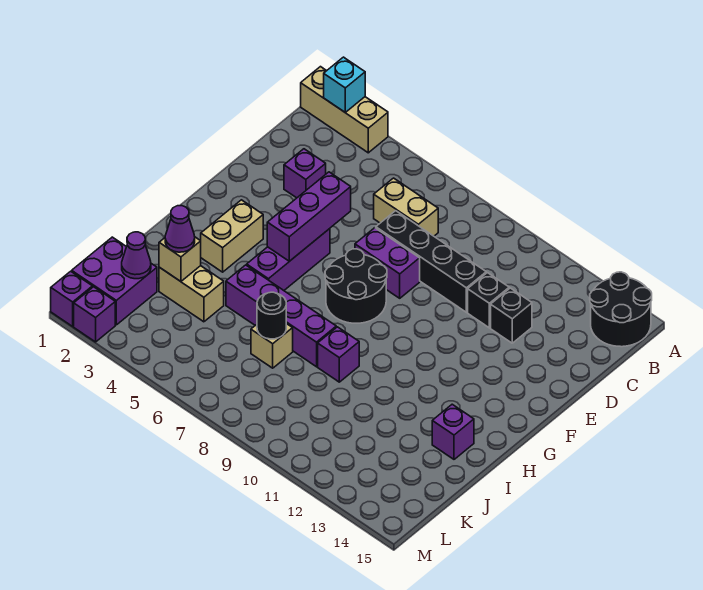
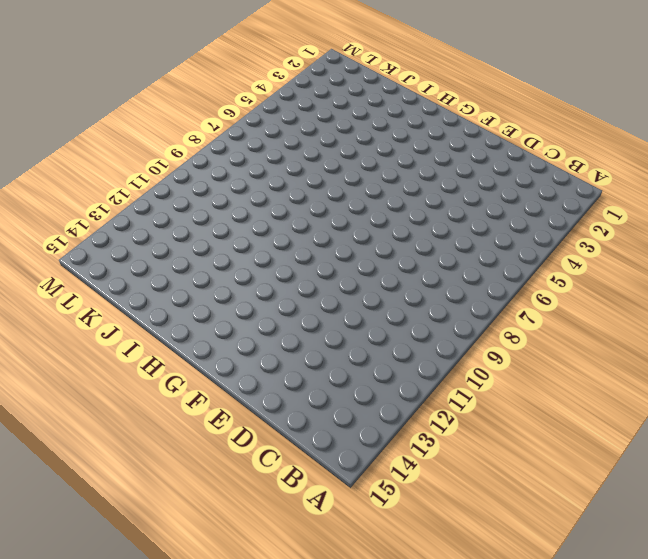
none -> tan brick A1:A3 level 1
none -> black round brick A14:B15 level 1
none -> tan brick C6:C7 level 1

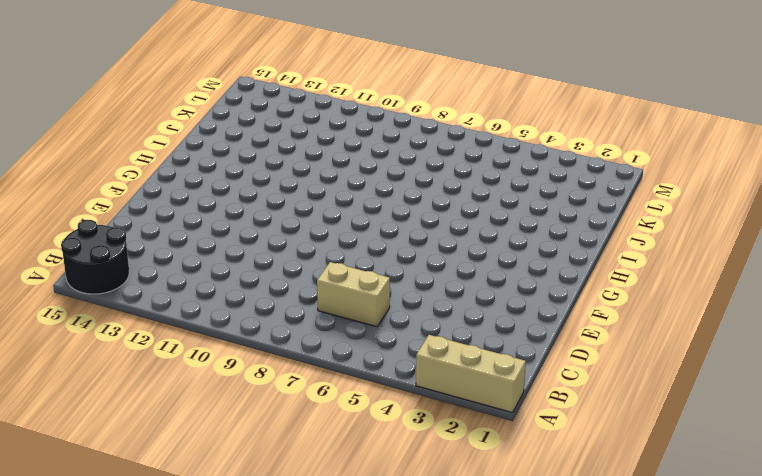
none -> purple brick D3 level 1
none -> black brick D7:D10 level 1
none -> black brick D11 level 1

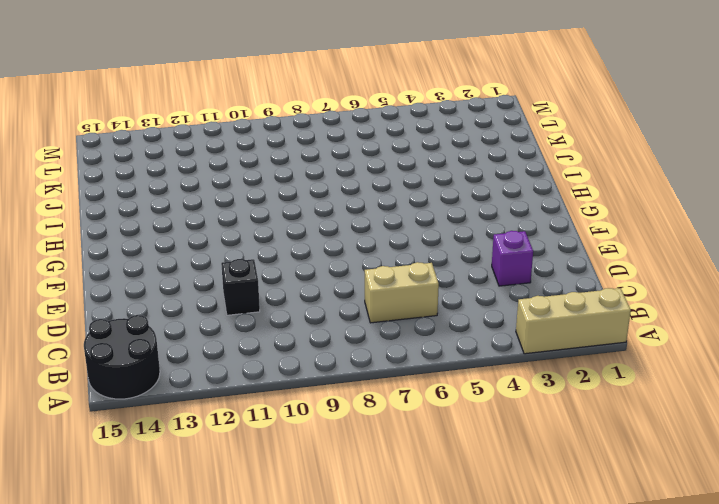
none -> black brick D7:D10 level 1
none -> black brick D12 level 1
none -> purple brick E7:E8 level 1

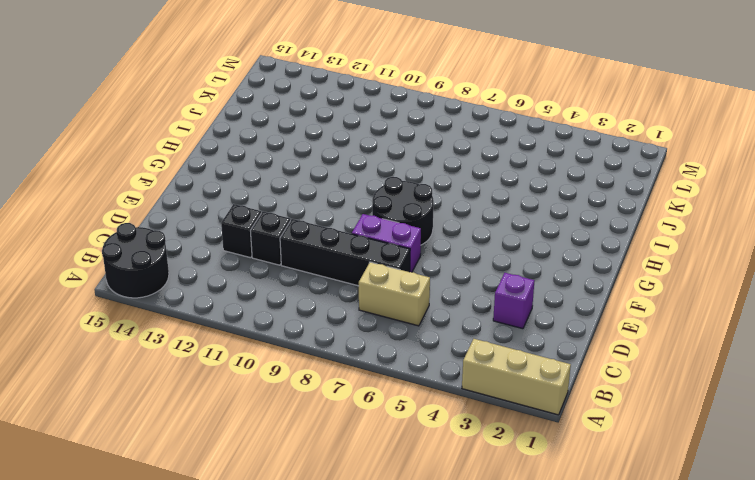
none -> purple brick F5:H5 level 1
none -> tan brick G3:H3 level 1
none -> purple brick I5:I8 level 1

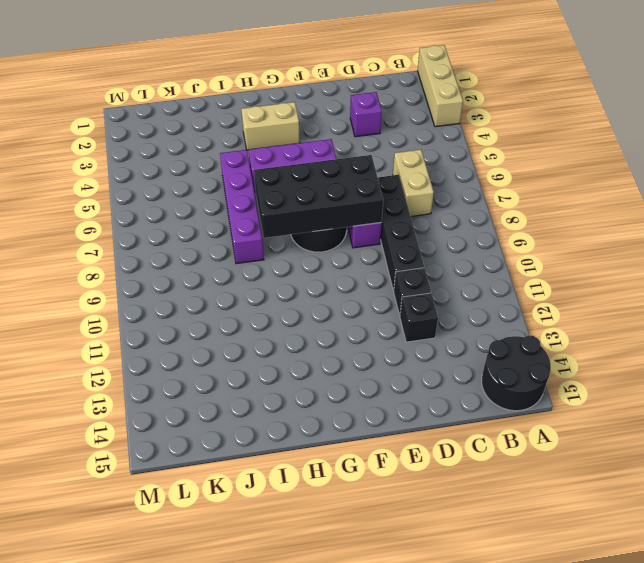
black brick E7:H8 level 2 -> none
none -> purple brick I9 level 1
none -> purple brick I14 level 1
none -> tan brick J3:J4 level 1

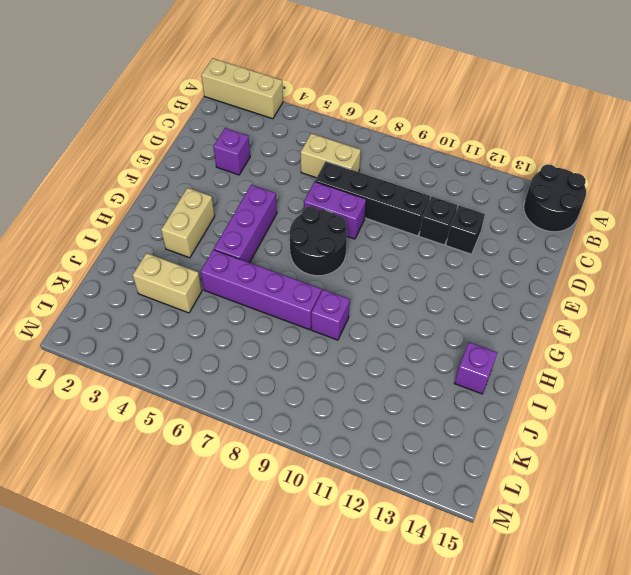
none -> tan brick J7 level 1
none -> purple brick K1:L2 level 1
none -> purple brick M1 level 1

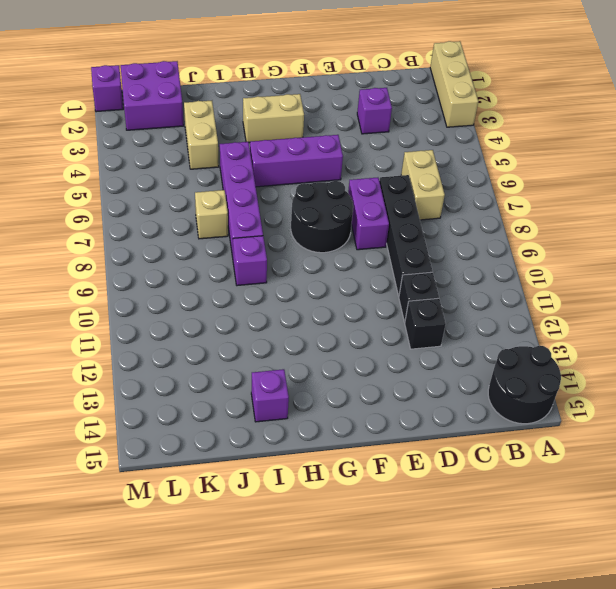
none -> purple brick M2 level 1
none -> cyan brick A2 level 2
none -> purple brick E5:G5 level 2

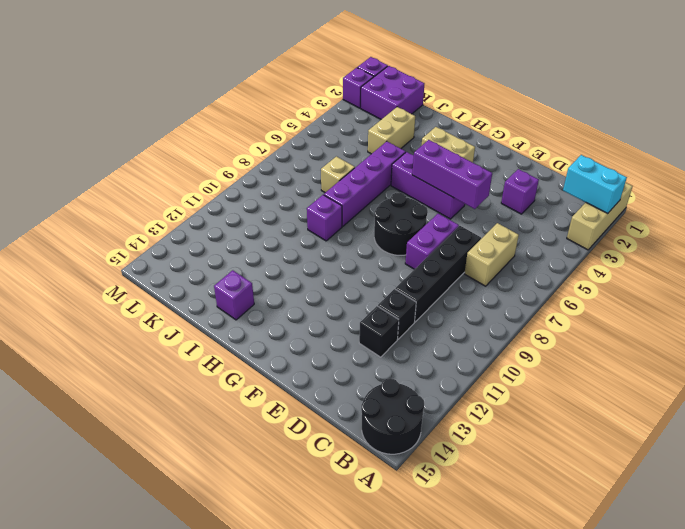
cyan brick A2:B2 level 2 -> cyan brick A2 level 2
none -> tan brick J3 level 2
none -> black round brick J7 level 2
none -> purple cone K2 level 2

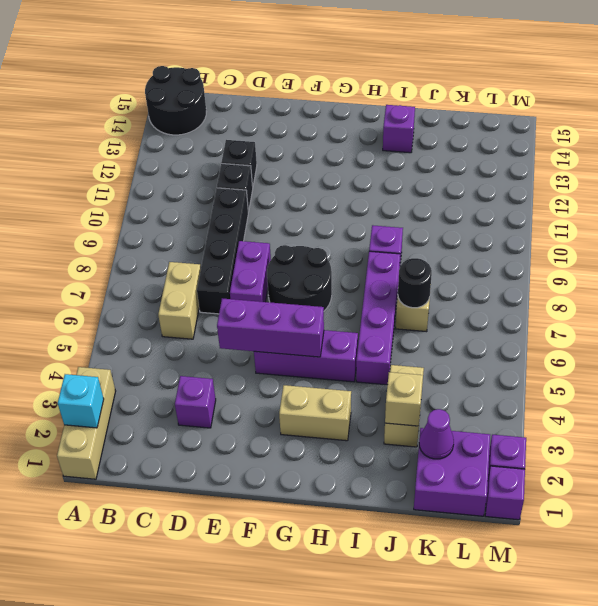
none -> purple cone J3 level 3

